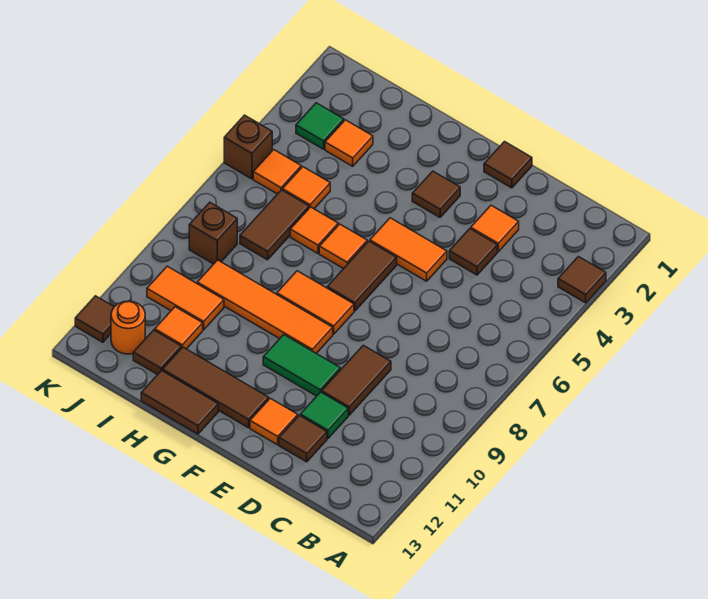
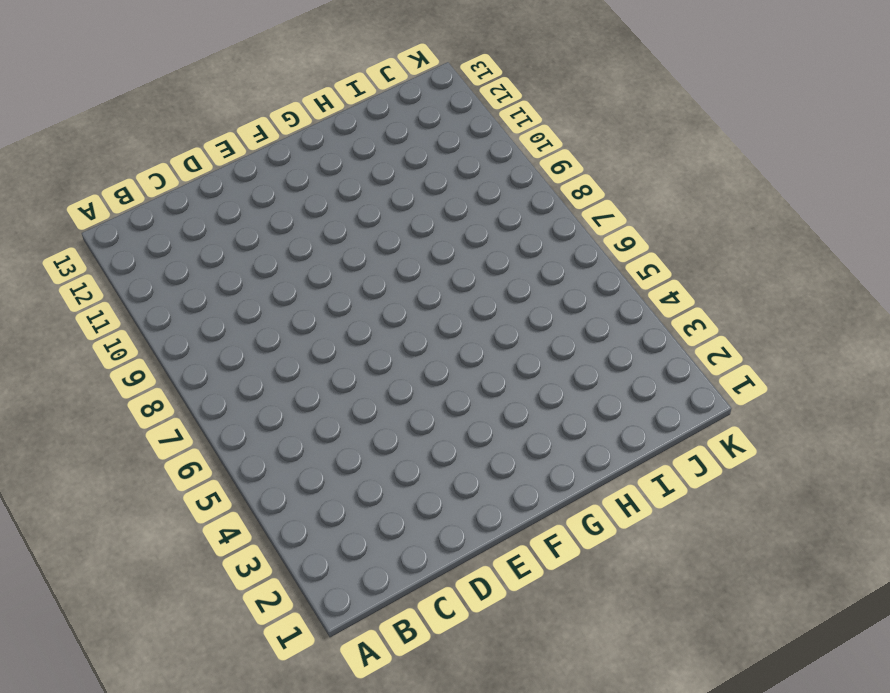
none -> brown tile A3 level 1
none -> orange tile D3 level 1
none -> brown tile D4 level 1
none -> brown tile D9:D10 level 1

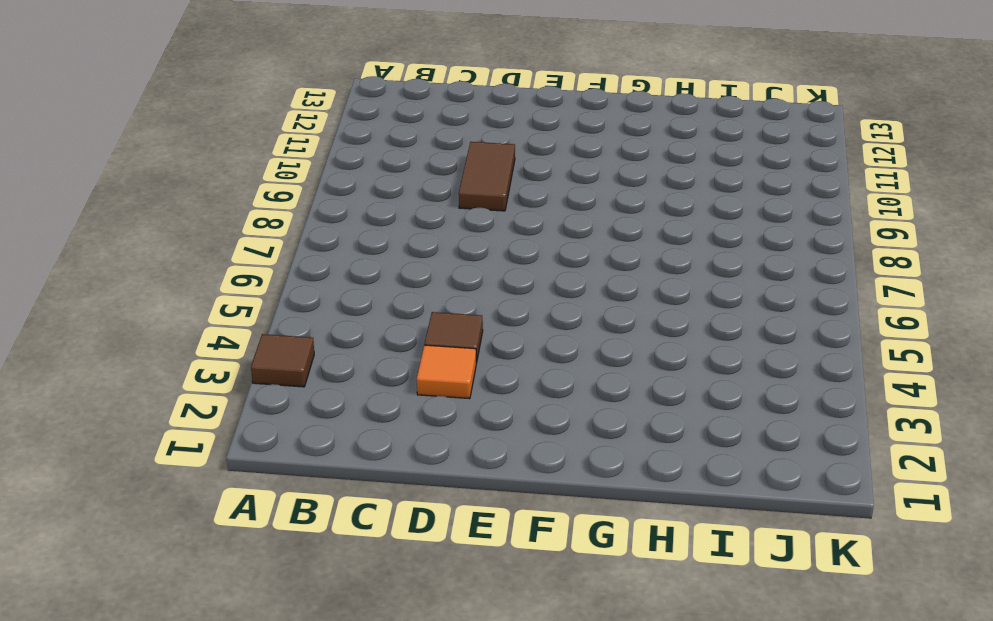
none -> green tile D11 level 1
none -> brown tile D12 level 1
none -> brown tile E1 level 1
none -> orange tile E5:F5 level 1

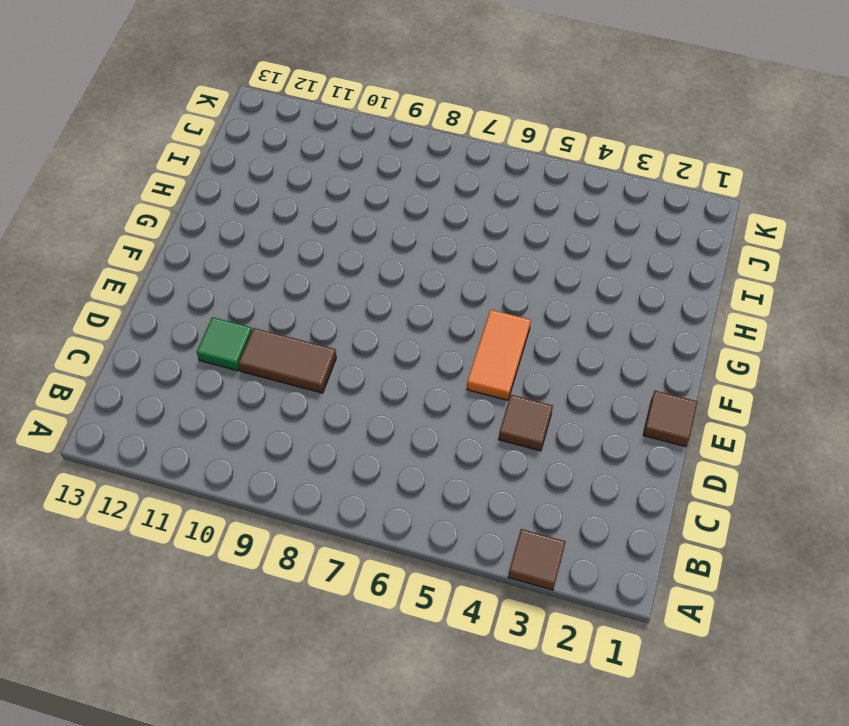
none -> orange tile D3 level 1
none -> brown tile D12 level 1
none -> green tile E10:F10 level 1
none -> orange tile E12 level 1

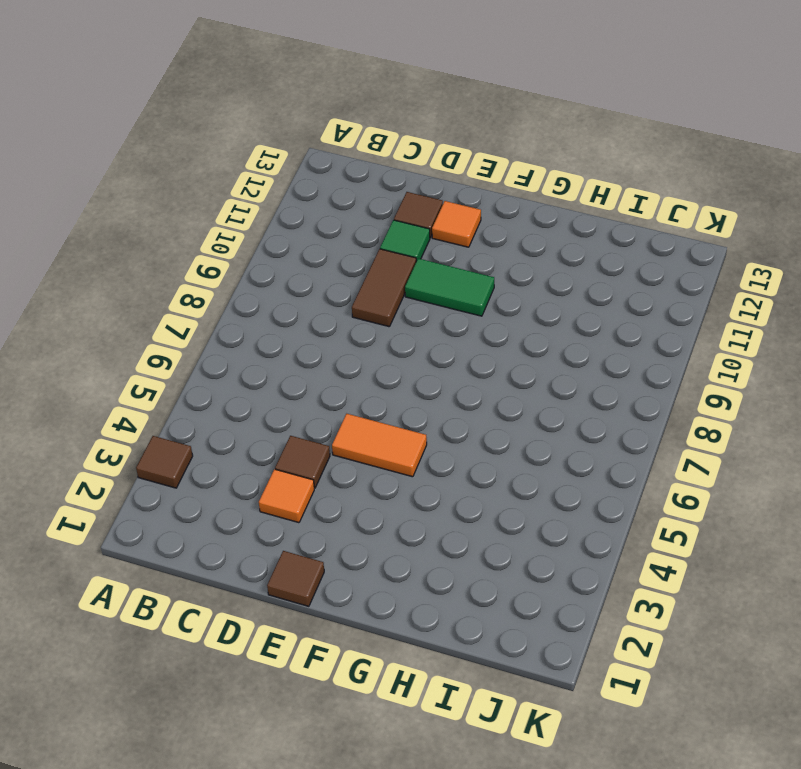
none -> brown tile F3 level 1
none -> brown tile F6:F7 level 1
none -> orange tile F8:G8 level 1
none -> orange tile F9:I9 level 1

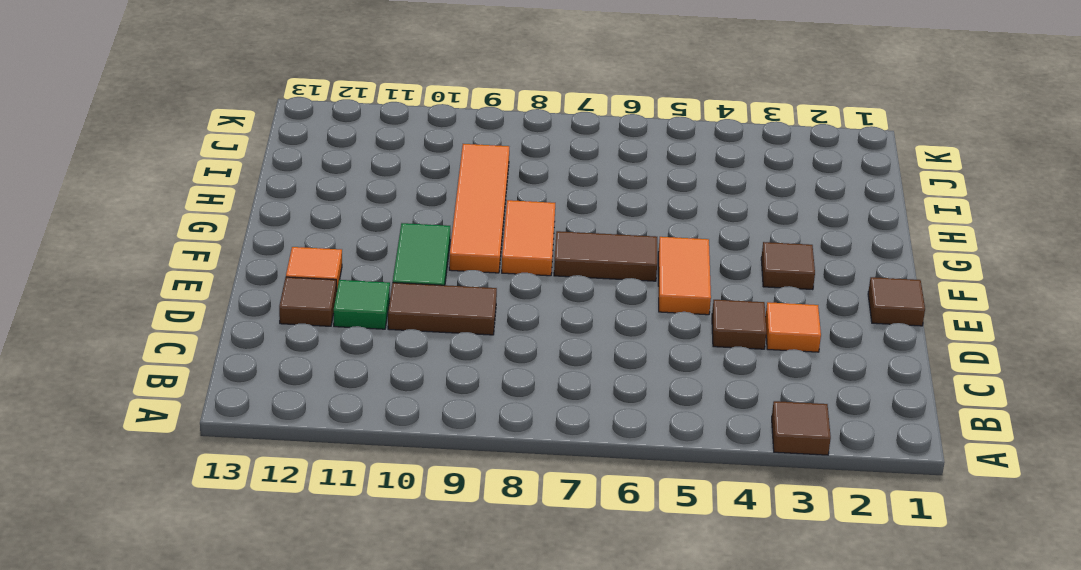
none -> brown tile F12:H12 level 1
none -> orange tile G6 level 1
none -> brown tile G13:H13 level 1
none -> orange tile H6 level 1

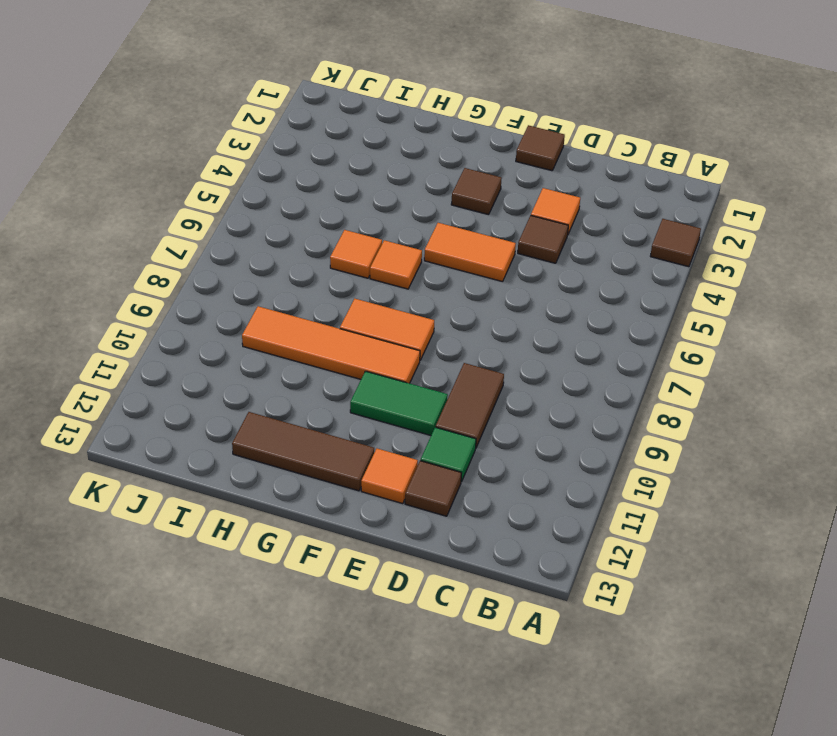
none -> brown tile F6:F7 level 1
none -> brown tile G13:H13 level 1
none -> orange tile I3 level 1
none -> orange tile I5 level 1

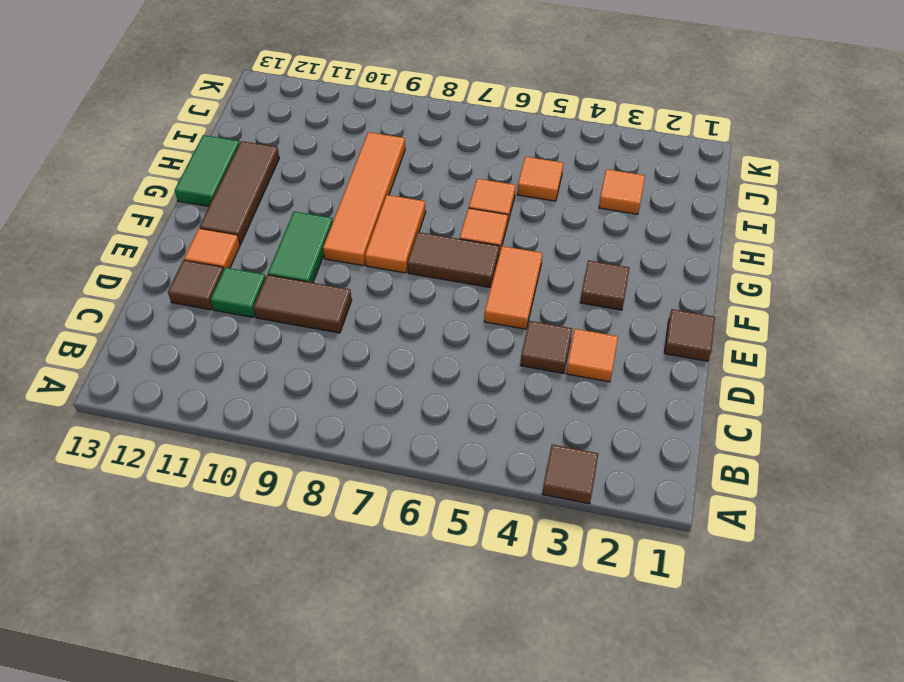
green tile G13:H13 level 1 -> brown tile G13:H13 level 1
none -> brown tile I6:I7 level 1
none -> orange tile I10:J10 level 1
none -> orange tile I11 level 1
none -> brown tile I12 level 1

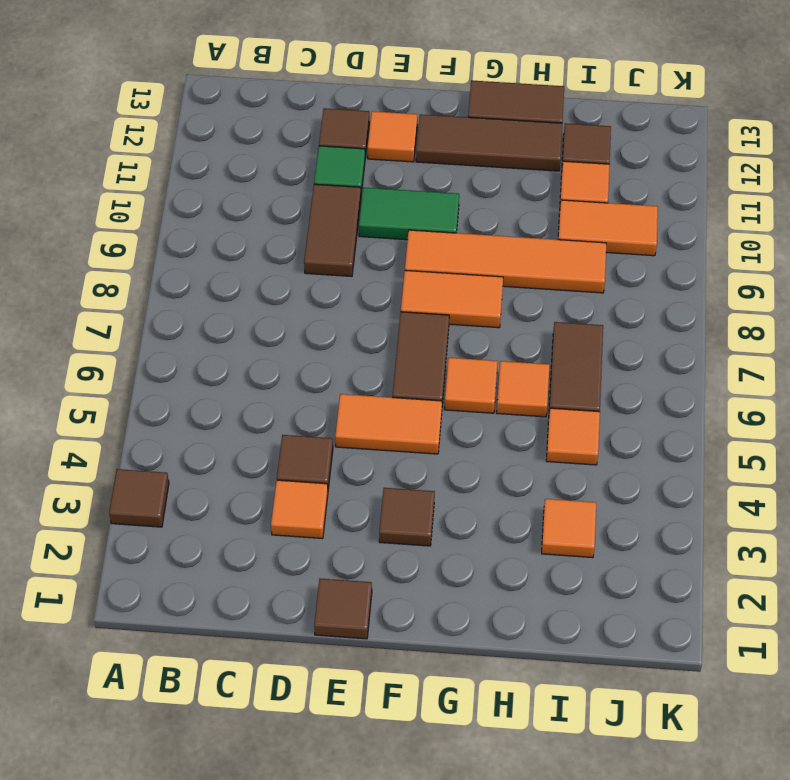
none -> green tile J3 level 1
none -> orange tile J5 level 1
none -> brown brick J8 level 1
none -> orange round brick J12 level 1

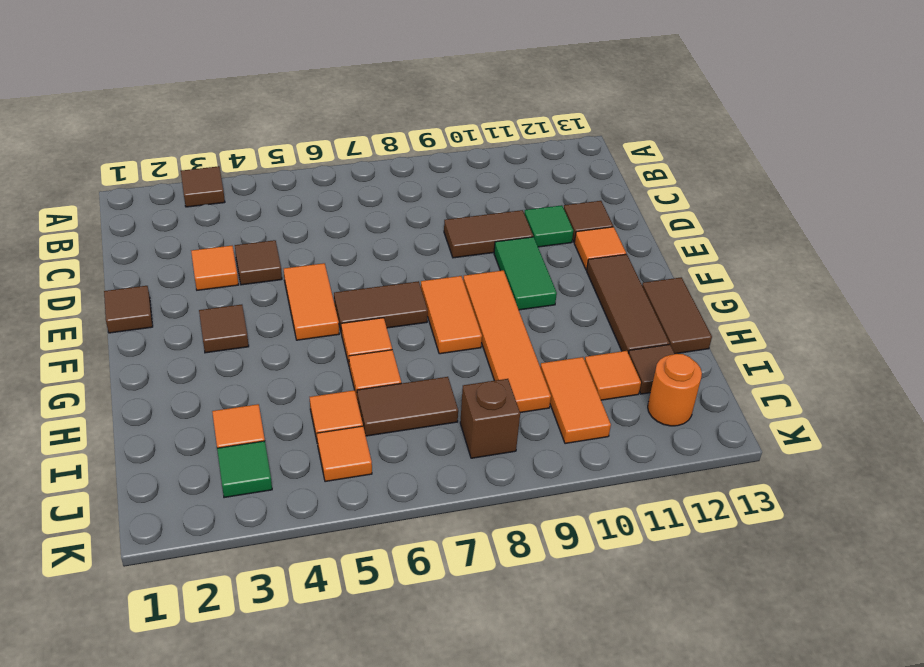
none -> brown brick K5 level 1
none -> brown tile K12 level 1

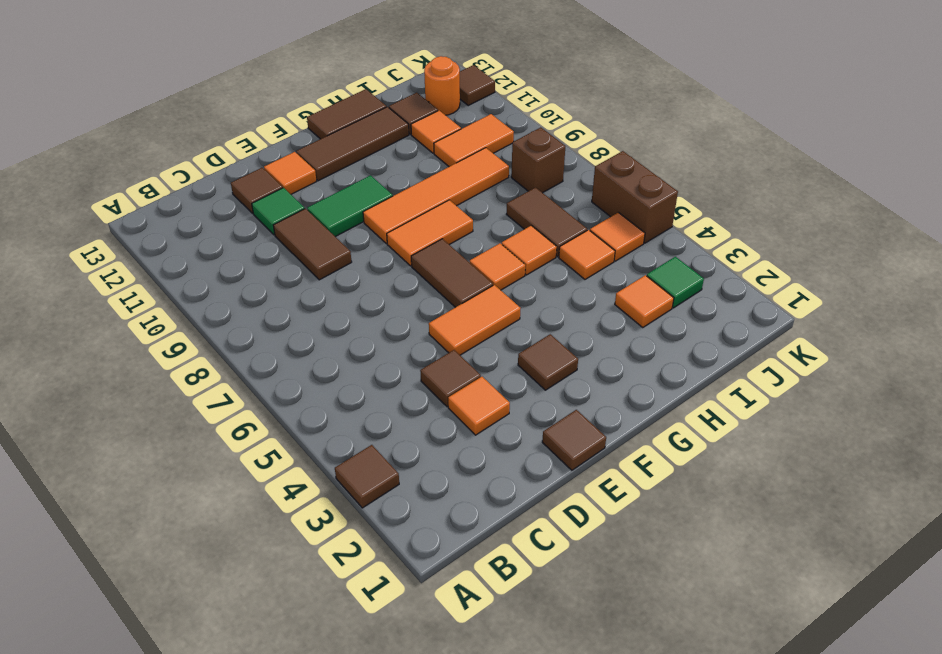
brown brick K5:K6 level 1 -> brown brick K5 level 1

